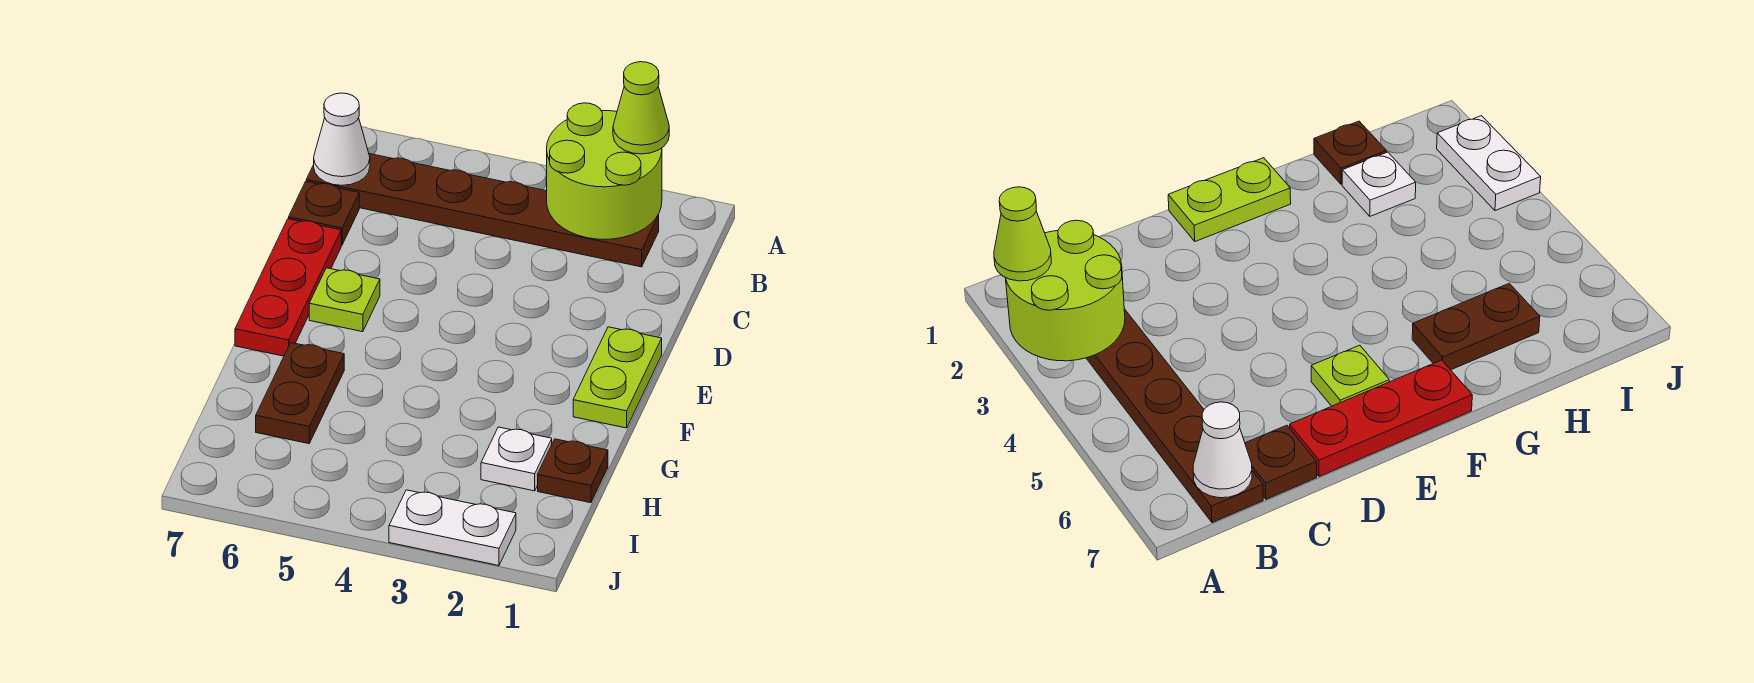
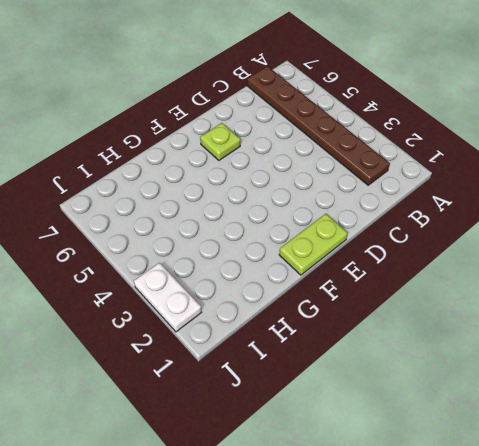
none -> brown plate C7 level 1
none -> red plate D7:F7 level 1
none -> brown plate G6:H6 level 1

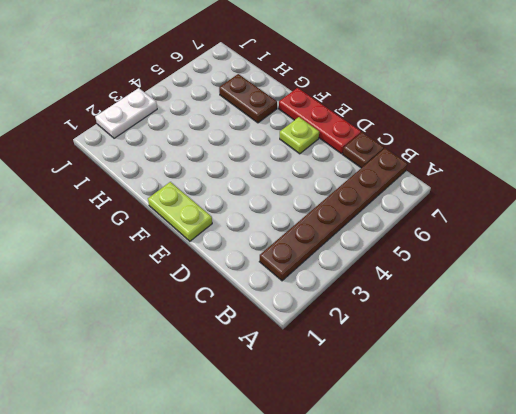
none -> brown plate H1 level 1
none -> white plate H2 level 1
none -> lime round brick A2:B3 level 2

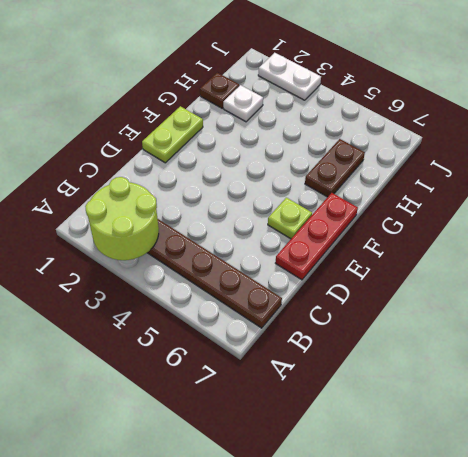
none -> brown plate C7 level 1
none -> white cone B7 level 2
none -> lime cone A2 level 3

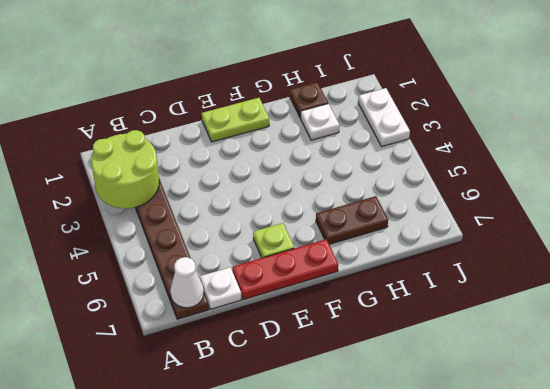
white plate C7 level 1 -> brown plate C7 level 1
none -> lime cone A2 level 3

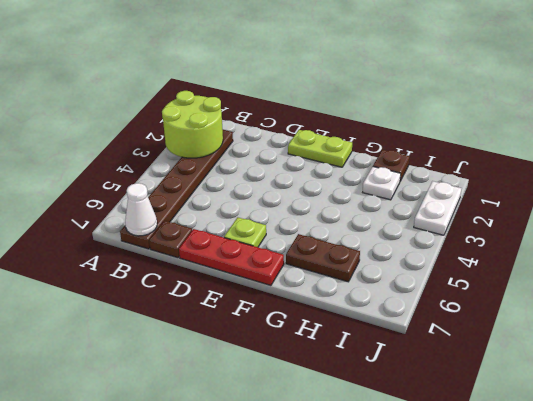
none -> lime cone A2 level 3

